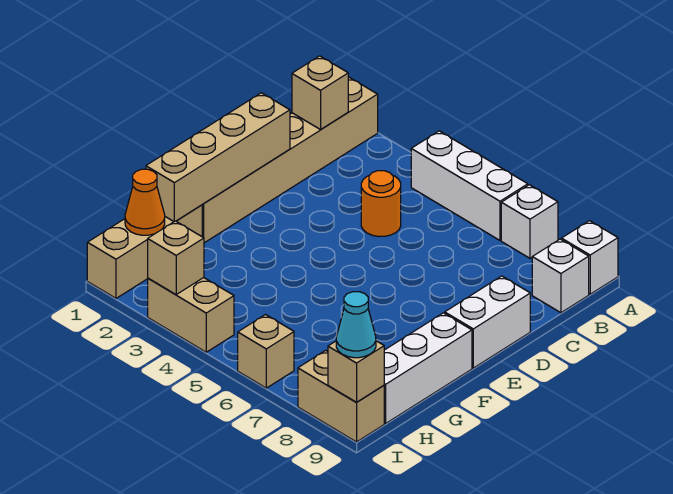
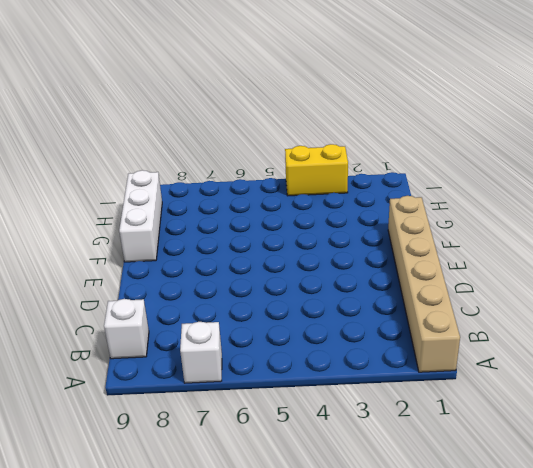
yellow brick I3:I4 level 1 -> tan brick I3:I4 level 1
none -> white brick A4:A6 level 1
none -> white brick A9 level 1
none -> orange round brick C4 level 1

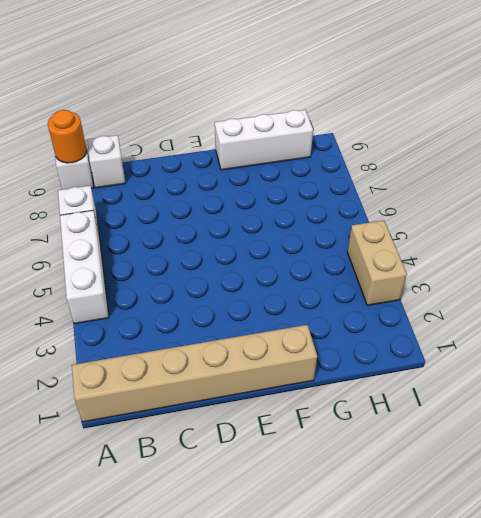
orange round brick A9 level 2 -> orange round brick C4 level 1
none -> white brick D9:E9 level 1
none -> tan brick G1:I1 level 1
none -> tan brick I6 level 1

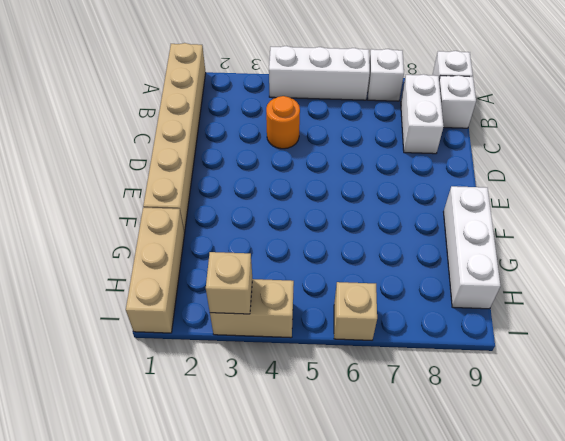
white brick B8:C8 level 1 -> white brick D9:E9 level 1
none -> tan brick I8:I9 level 1
none -> tan brick B1 level 2
none -> tan brick D1:G1 level 2

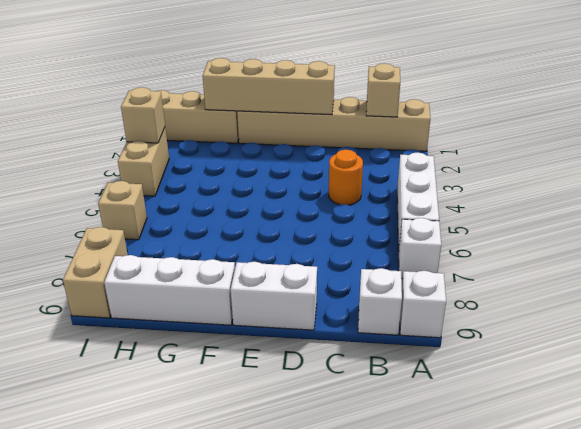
none -> orange cone H1 level 2
none -> tan brick I9 level 2
none -> cyan cone I9 level 3

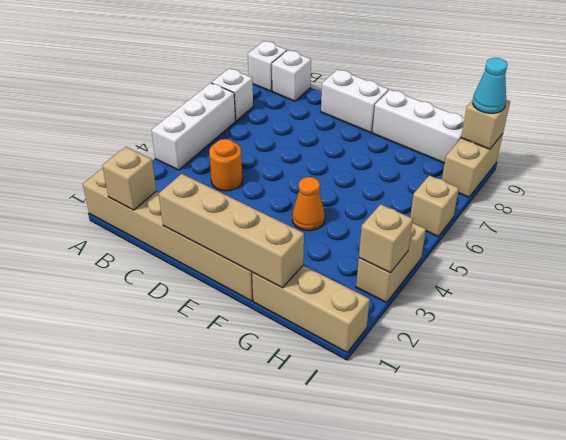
orange cone F4 level 1 -> orange cone H1 level 2

